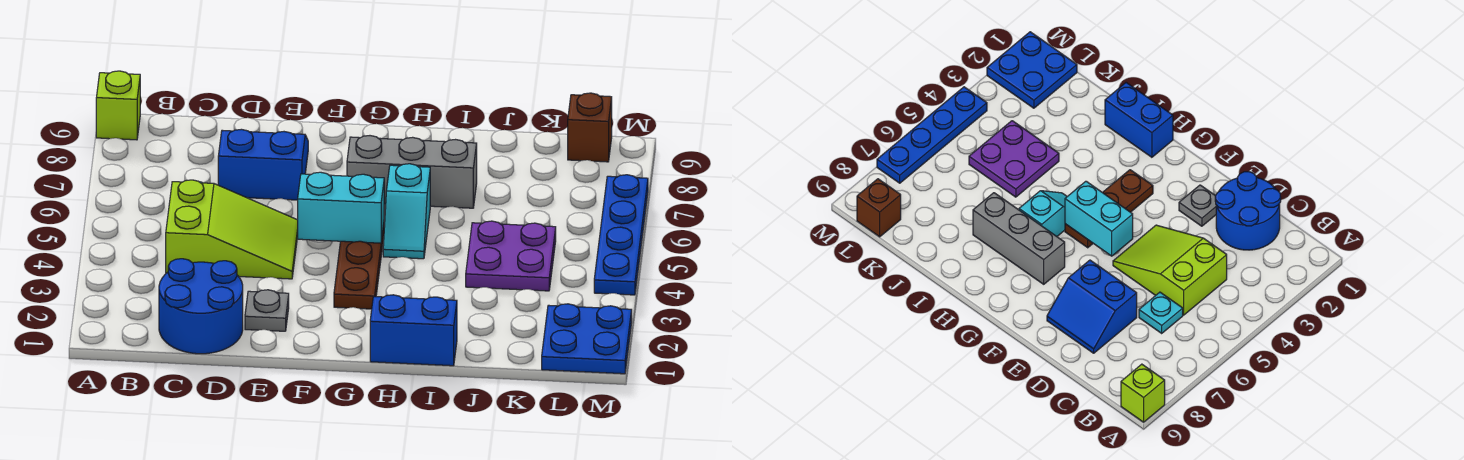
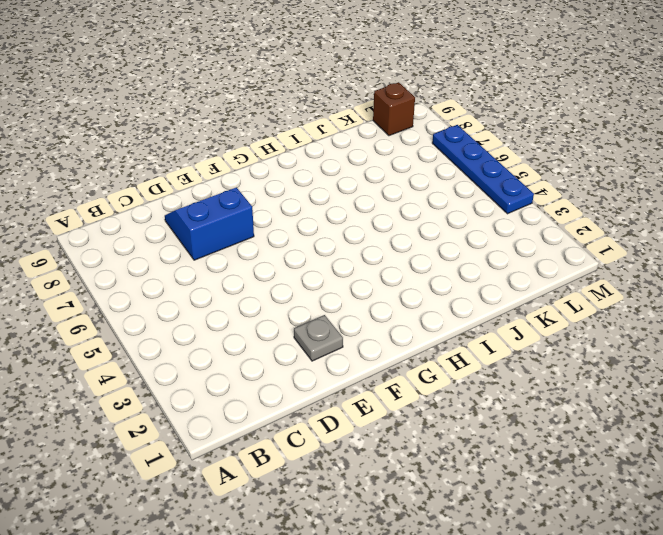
none -> lime brick A9 level 1
none -> blue round brick C1:D2 level 1
none -> lime slope C4:E5 level 1 top C

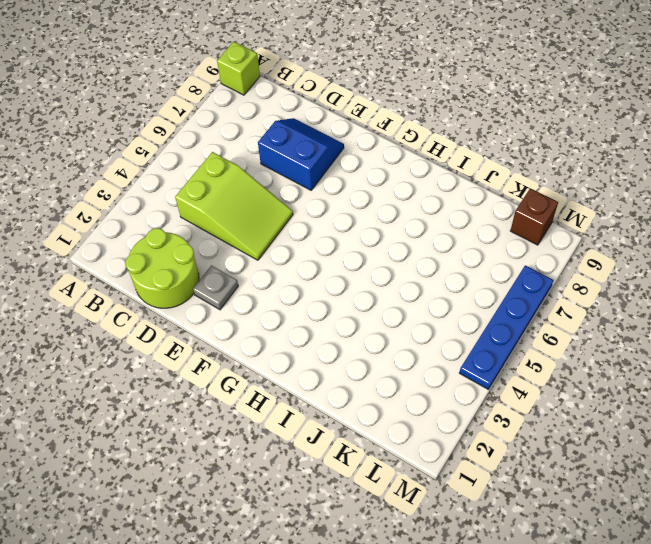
lime round brick C1:D2 level 1 -> blue round brick C1:D2 level 1
none -> cyan plate C6 level 1
none -> brown plate G3:G5 level 1
none -> grey brick G7:I7 level 1

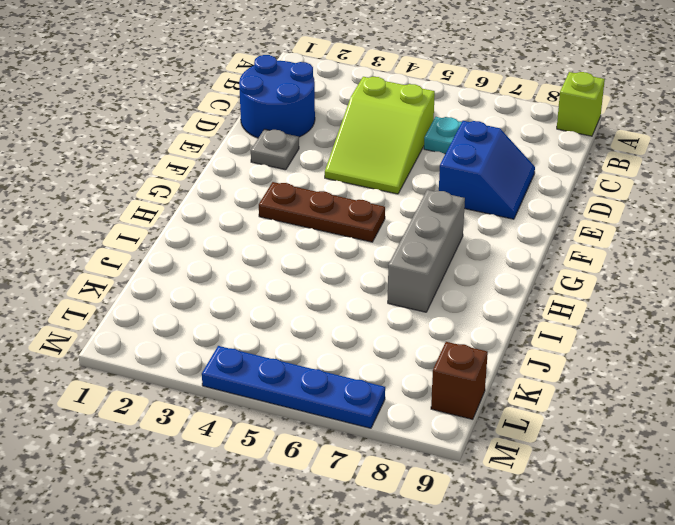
none -> blue brick H1:I1 level 1
none -> cyan slope H5:H6 level 1 top 6
none -> purple plate J4:K5 level 1

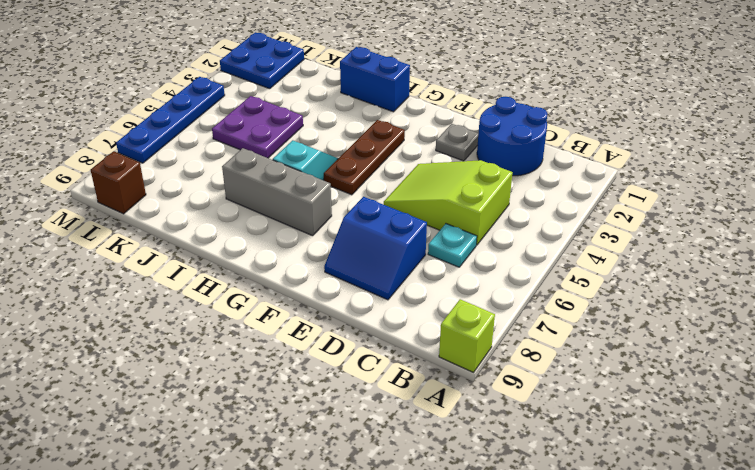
none -> cyan brick F5:G5 level 2

